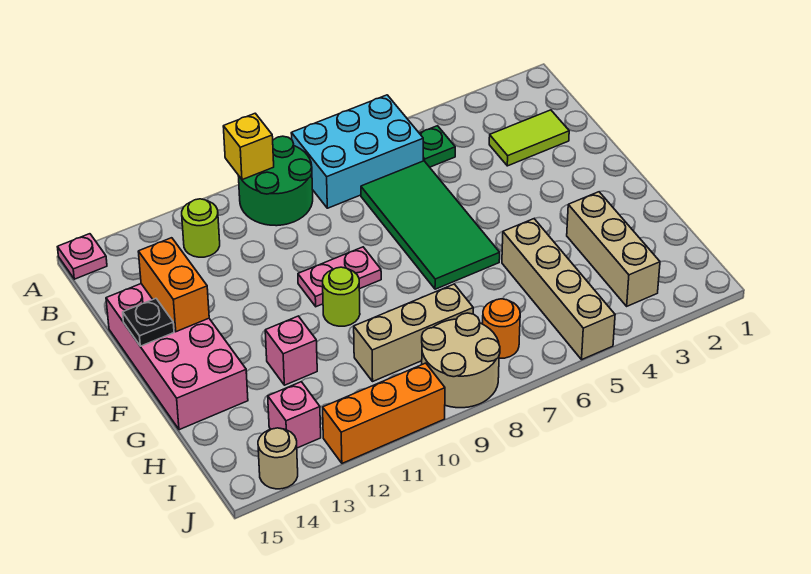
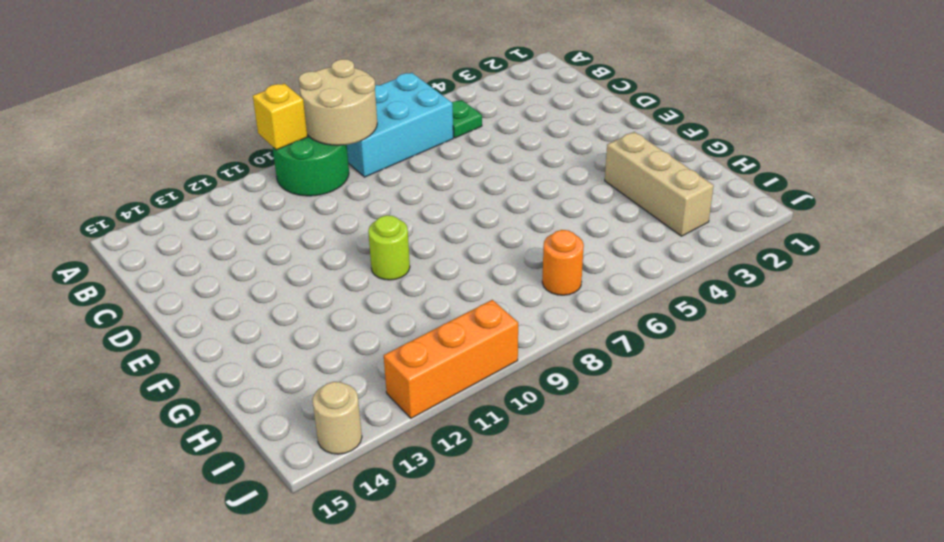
tan round brick A8:B9 level 2 -> tan round brick I8:J9 level 1
none -> pink plate A15 level 1
none -> lime round brick B12 level 1
none -> lime tile C2:C3 level 1

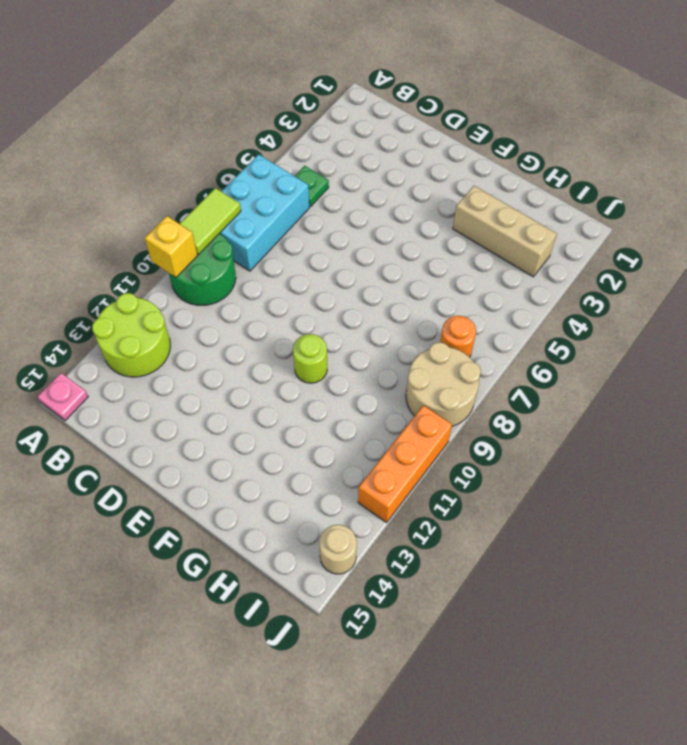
lime tile A8:A9 level 2 -> lime tile C2:C3 level 1
lime round brick A12:B13 level 1 -> lime round brick B12 level 1
none -> green tile C6:F7 level 1
none -> pink brick D14:G15 level 1
none -> pink plate E9:E10 level 1

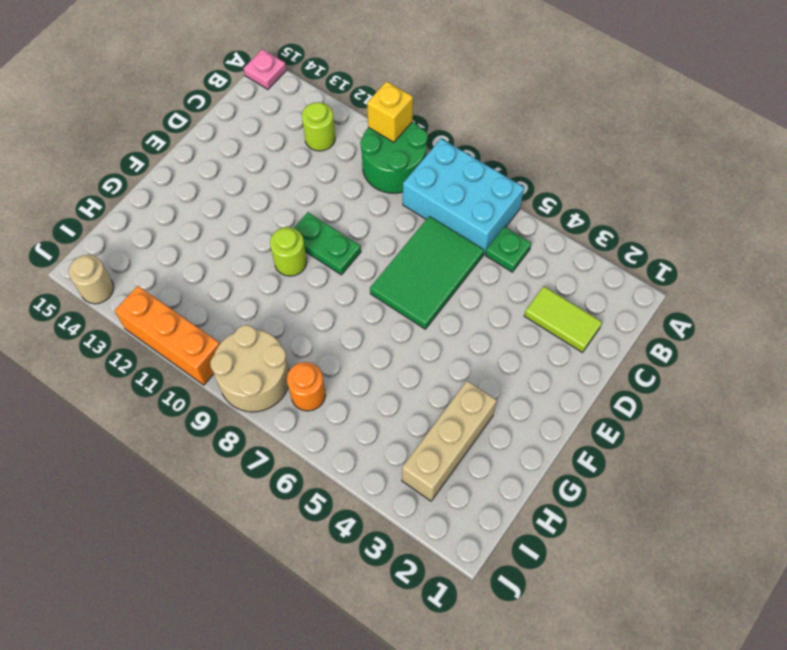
green tile C6:E7 level 1 -> green tile C6:F7 level 1
green plate E9:E10 level 1 -> pink plate E9:E10 level 1
none -> pink brick D14:G15 level 1
none -> tan brick G5:J5 level 1
none -> pink brick G12 level 1

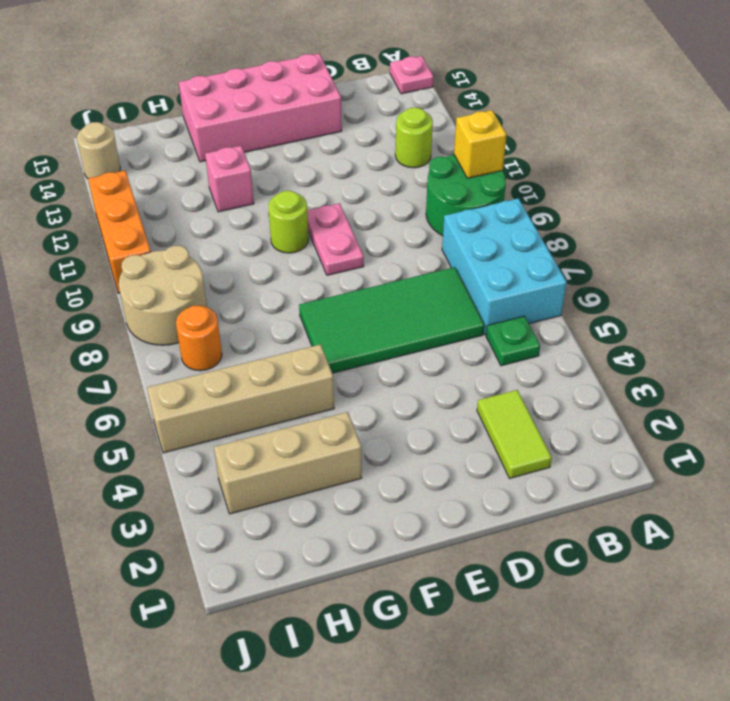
none -> tan brick H8:H10 level 1
none -> pink brick I13 level 1
none -> orange brick D14:E14 level 2

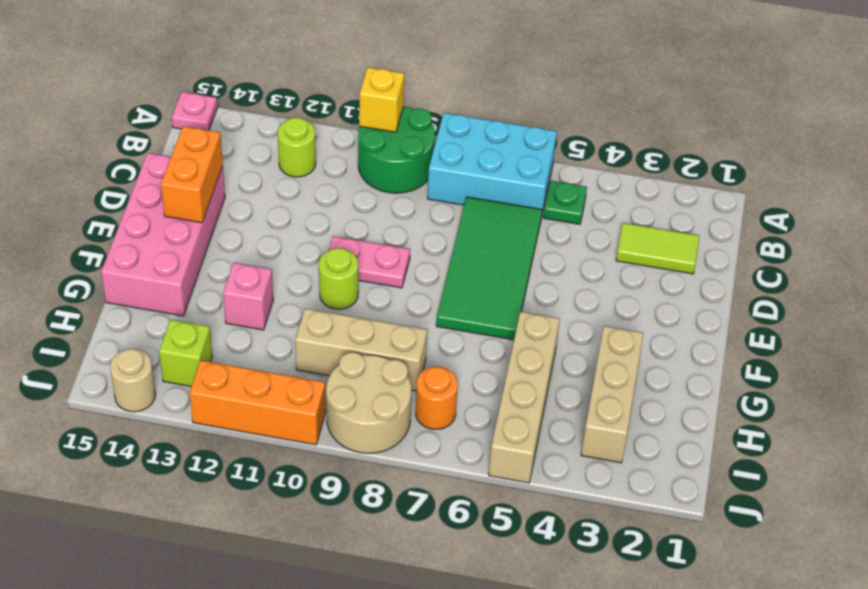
lime brick I13 level 1 -> pink brick I13 level 1
none -> black plate E15 level 2

